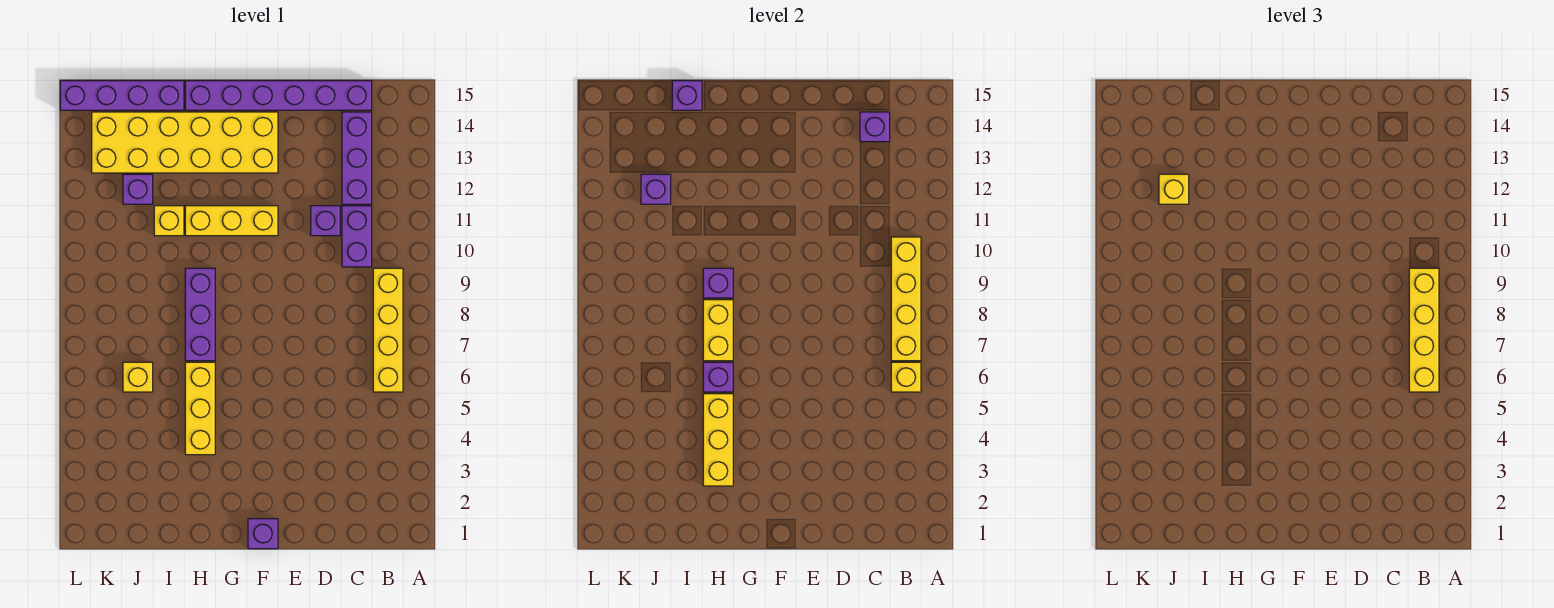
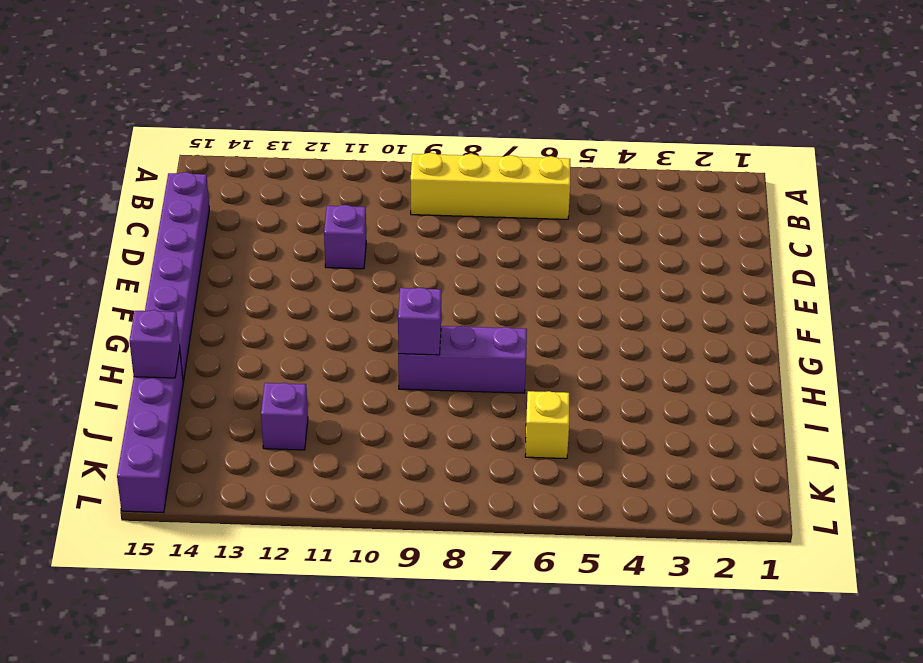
none -> purple brick C10:C11 level 1
none -> purple brick C12:C14 level 1
none -> purple brick F1 level 1

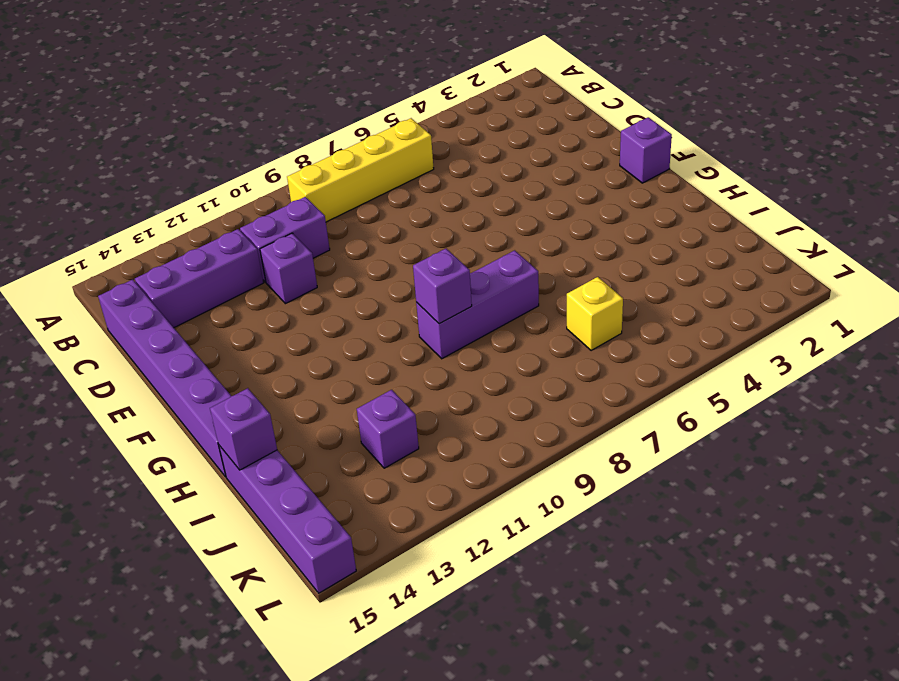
none -> yellow brick F11:H11 level 1
none -> yellow brick F13:K14 level 1
none -> yellow brick H4:H6 level 1

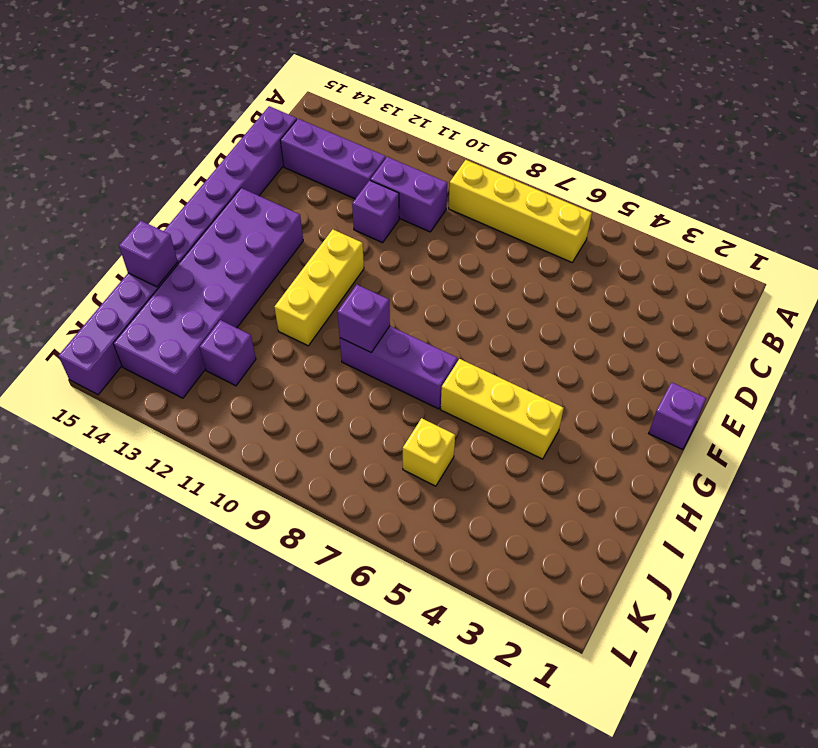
purple brick F13:K14 level 1 -> yellow brick F13:K14 level 1
none -> yellow brick I11 level 1
none -> yellow brick B6 level 2
none -> yellow brick B7:B10 level 2

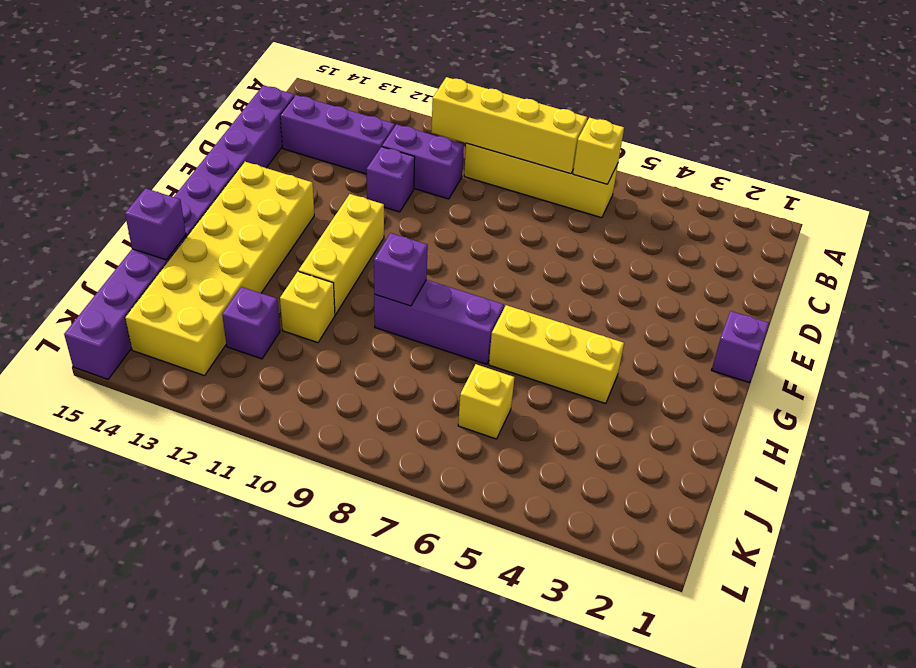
none -> purple brick C14 level 2
none -> yellow brick H3:H5 level 2
none -> purple brick H6 level 2

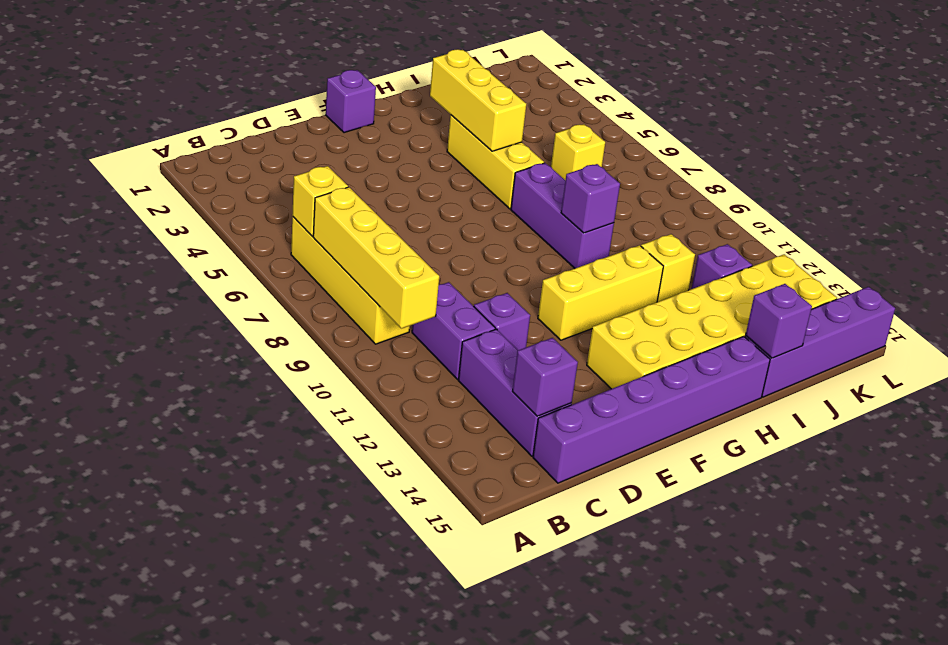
none -> purple brick H6 level 2
none -> yellow brick H7:H8 level 2
none -> purple brick J12 level 2

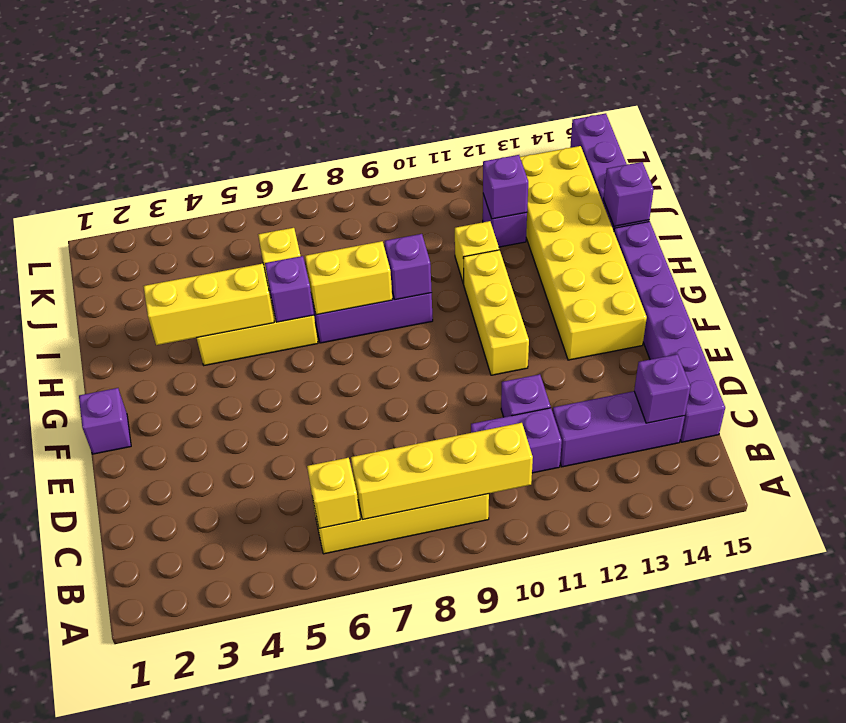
none -> yellow brick B6:B9 level 3
none -> yellow brick J12 level 3

